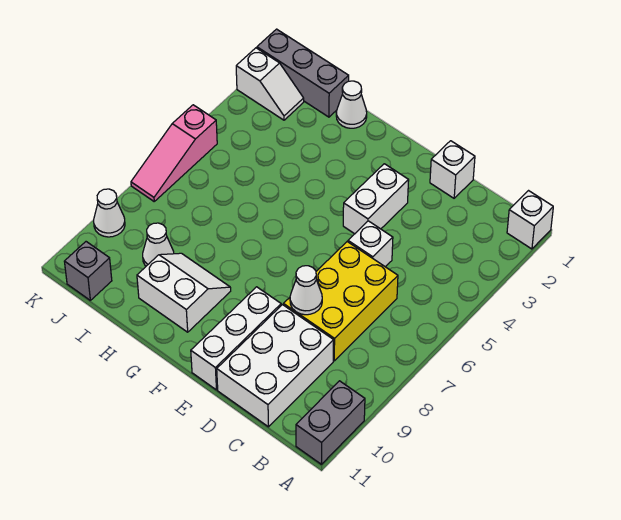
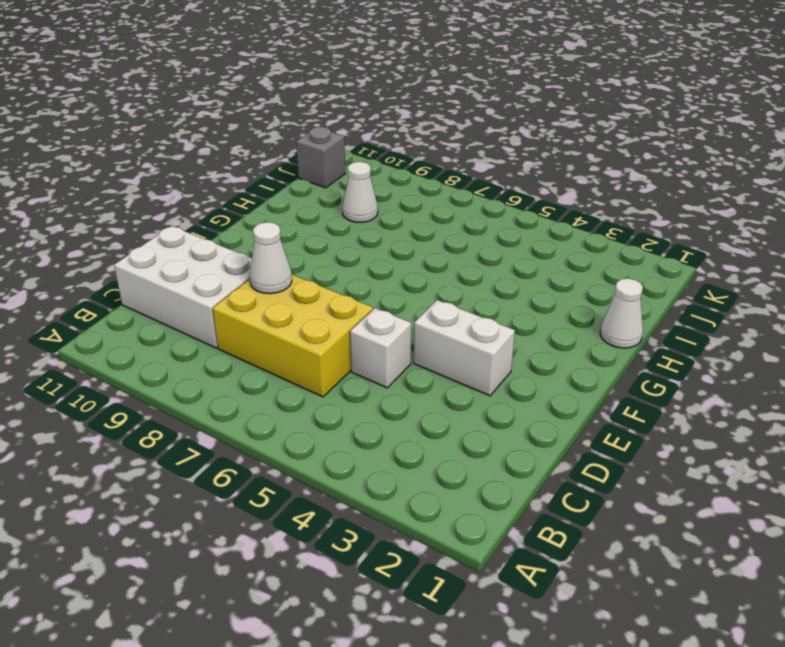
none -> white brick A1 level 1
none -> grey brick A10:A11 level 1
none -> white brick D1 level 1

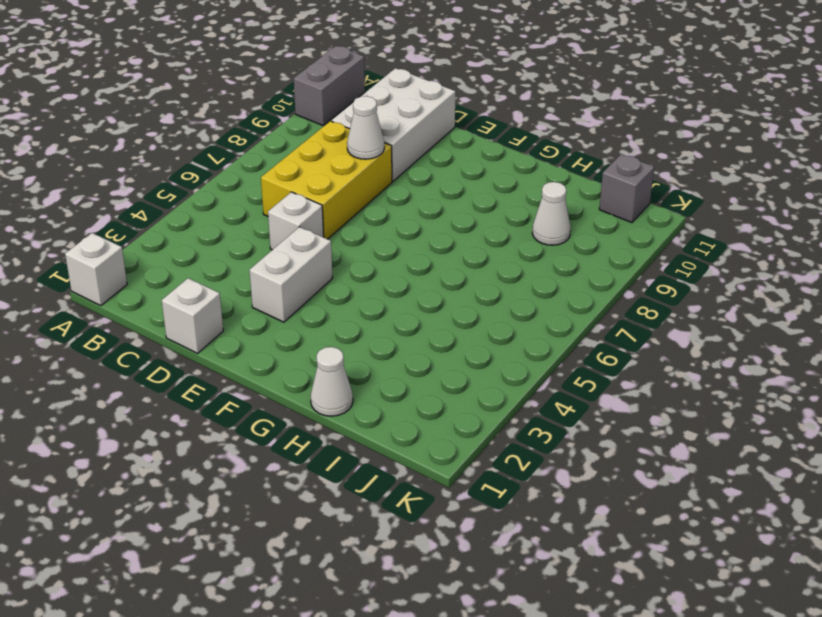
none -> white brick E9:E11 level 1
none -> white slope G9:H10 level 1 top 10
none -> grey brick I1:K1 level 1

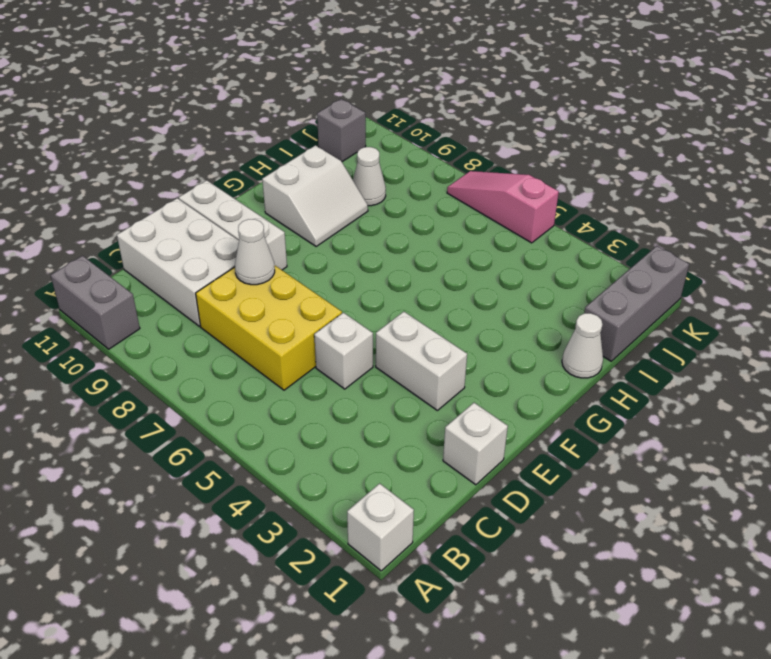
none -> white slope J2:K2 level 1 top K
none -> white cone K9 level 1

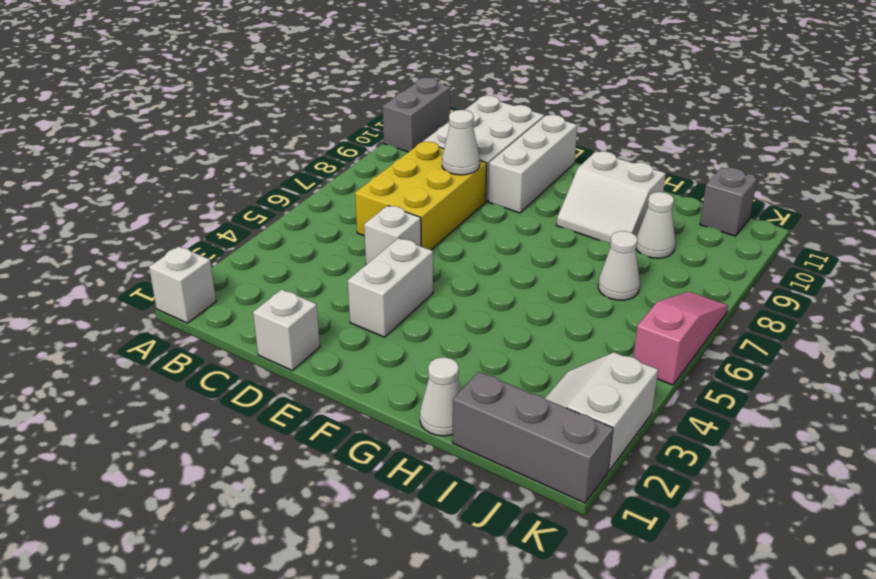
white cone I7 level 1 -> white cone K9 level 1
white slope J2:K3 level 1 top K -> white slope J2:K2 level 1 top K

